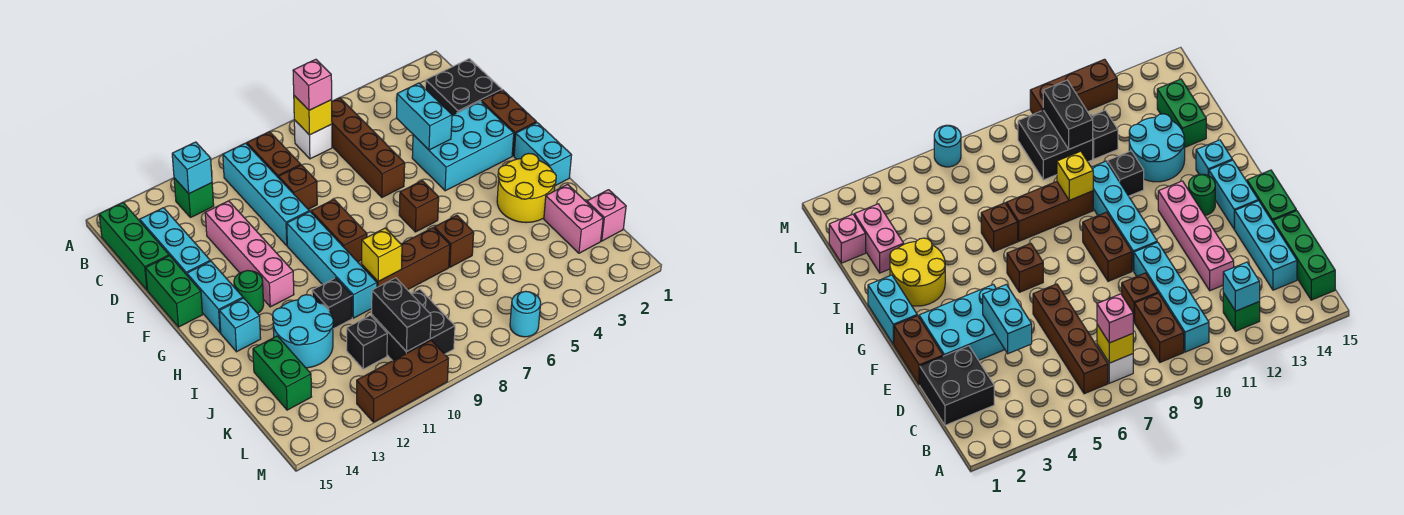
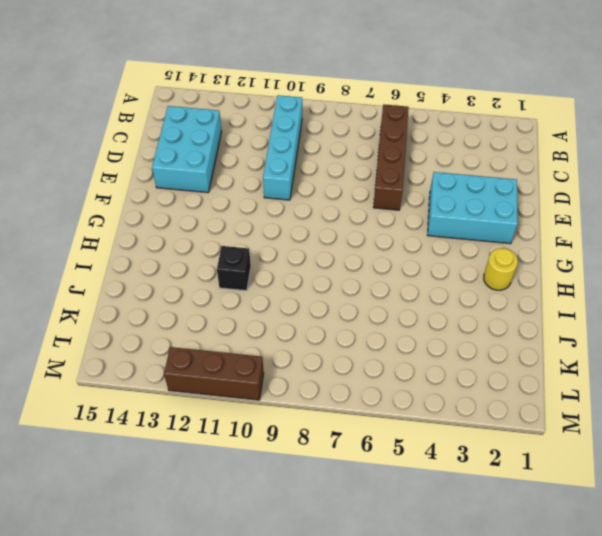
cyan brick C13:E14 level 1 -> cyan brick C14:E14 level 1
yellow round brick H2 level 1 -> yellow round brick H2:I3 level 1
none -> white brick B7 level 1
none -> brown brick B9:C9 level 1
none -> green brick B12 level 1
none -> green brick B15:D15 level 1

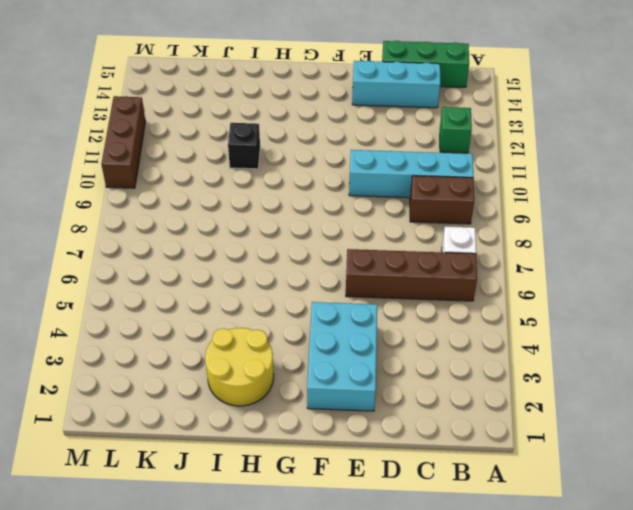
none -> black brick C1:D2 level 1
none -> brown brick D9 level 1
none -> pink brick D12:G12 level 1
none -> brown brick E1:F1 level 1

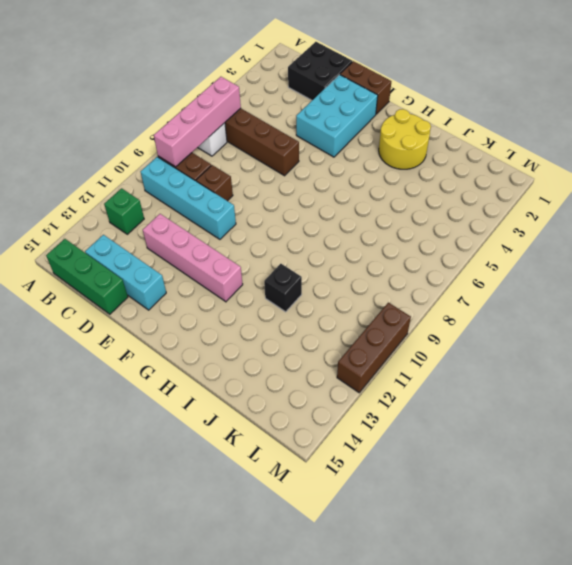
pink brick B6:B9 level 2 -> yellow brick B7 level 2
none -> green brick E15:F15 level 1
none -> brown brick F9:G9 level 1
none -> cyan brick F10:I10 level 1
none -> cyan brick F14:G14 level 1

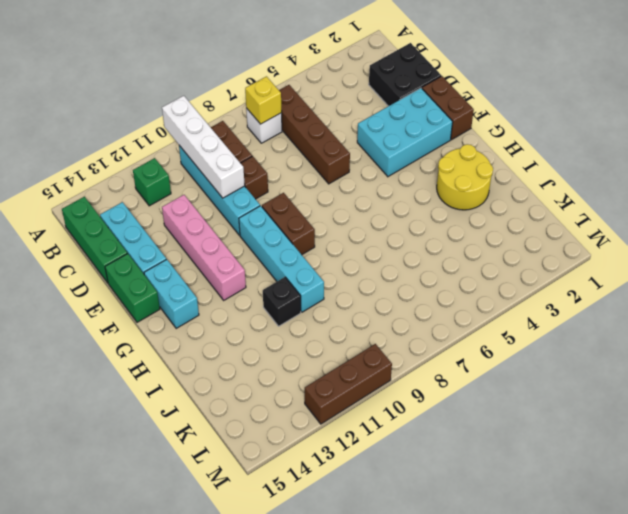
white brick A10:D10 level 2 -> none
none -> cyan brick G1:H1 level 1
none -> brown brick G6 level 1
none -> green round brick G13 level 1
none -> cyan brick H14 level 1

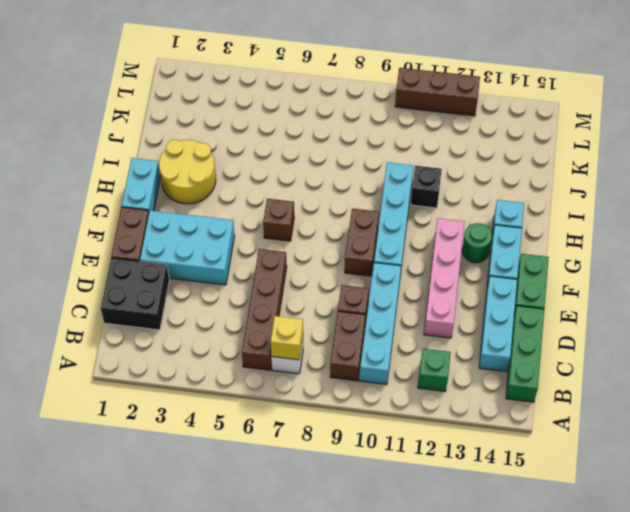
none -> brown brick I6 level 1
none -> brown brick I7:I9 level 1
none -> cyan round brick I12:J13 level 1
none -> pink brick J2:K2 level 1

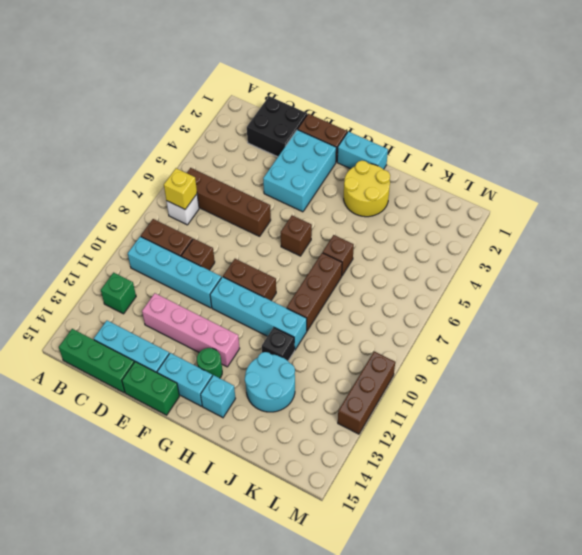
none -> pink brick J2:K2 level 1
none -> green brick J14:K14 level 1
none -> pink brick K1 level 1
none -> black brick K9:L10 level 1

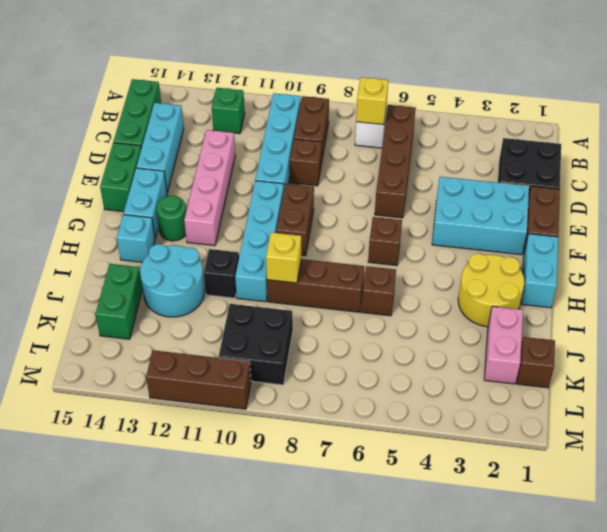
brown brick K1 level 1 -> pink brick K1 level 1
none -> black brick K11 level 1
none -> cyan round brick M6 level 1
none -> cyan brick B12 level 2
none -> cyan brick D4:E4 level 2

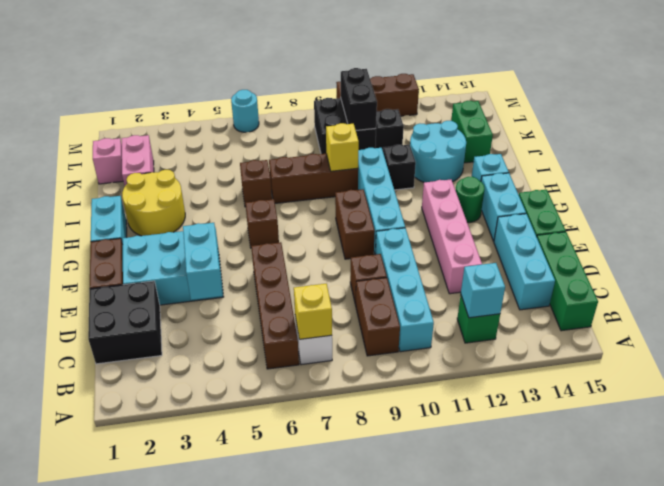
none -> pink brick B7 level 3

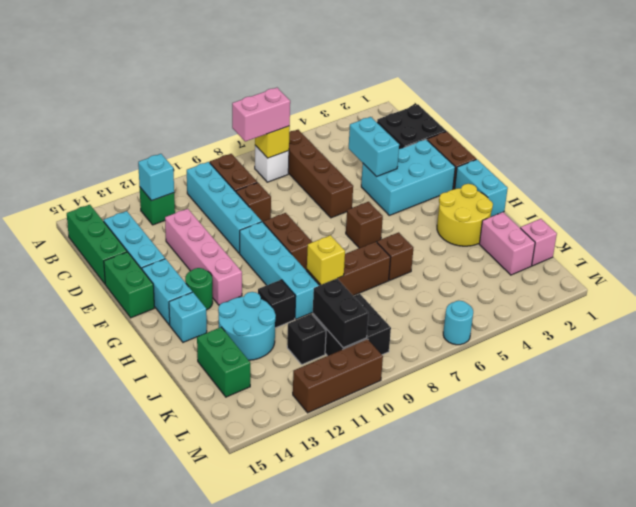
pink brick B7:B8 level 3 -> pink brick B7 level 3

